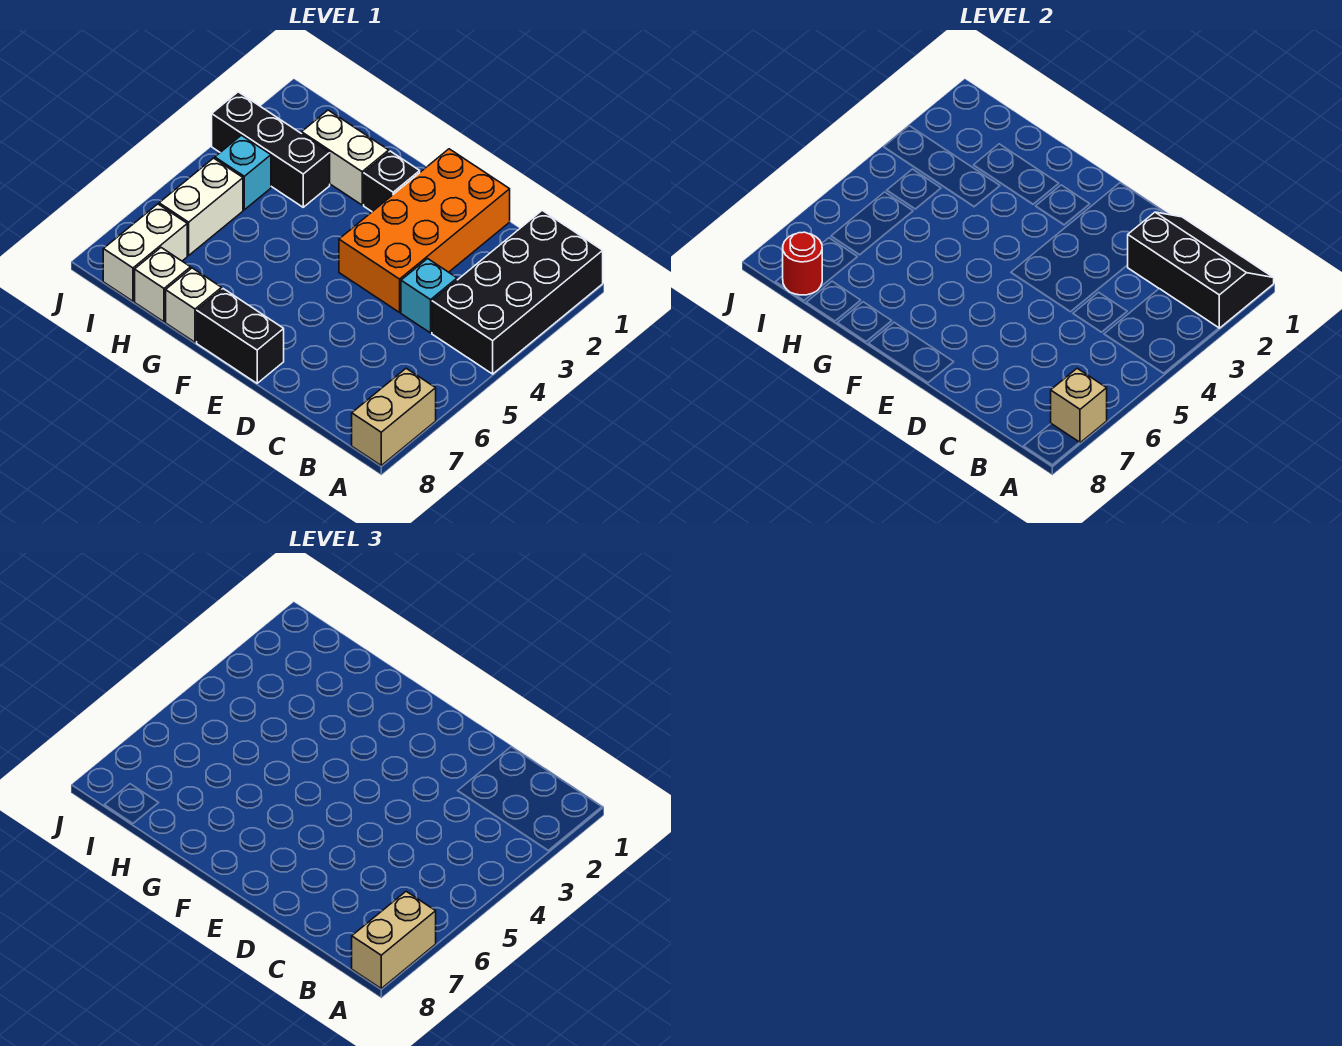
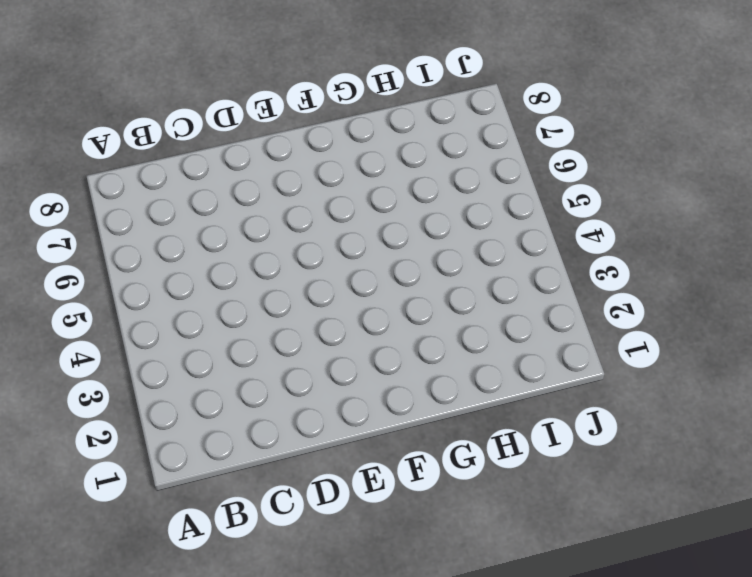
none -> black brick A1:B4 level 1
none -> tan brick A7:A8 level 1
none -> cyan brick C4 level 1

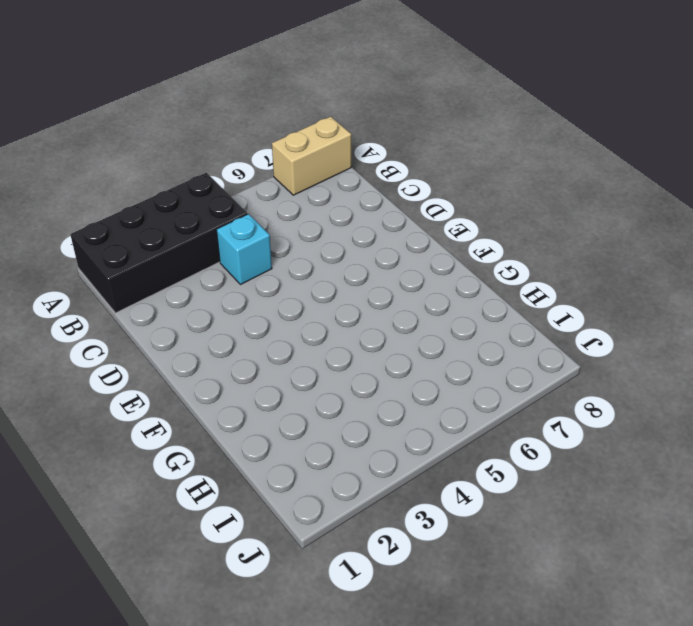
none -> orange brick D1:E4 level 1
none -> black brick E8:F8 level 1
none -> black brick F2 level 1

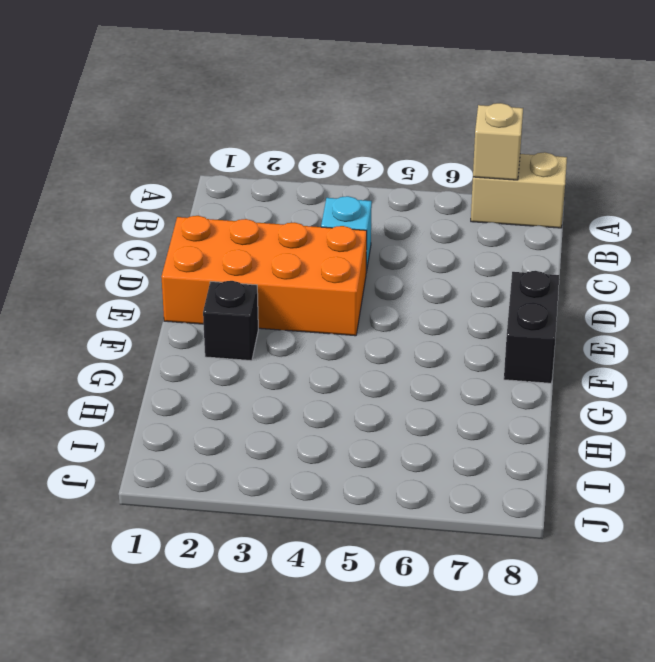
none -> black brick A1:B4 level 1
none -> white brick G2:H2 level 1
none -> white brick G8 level 1

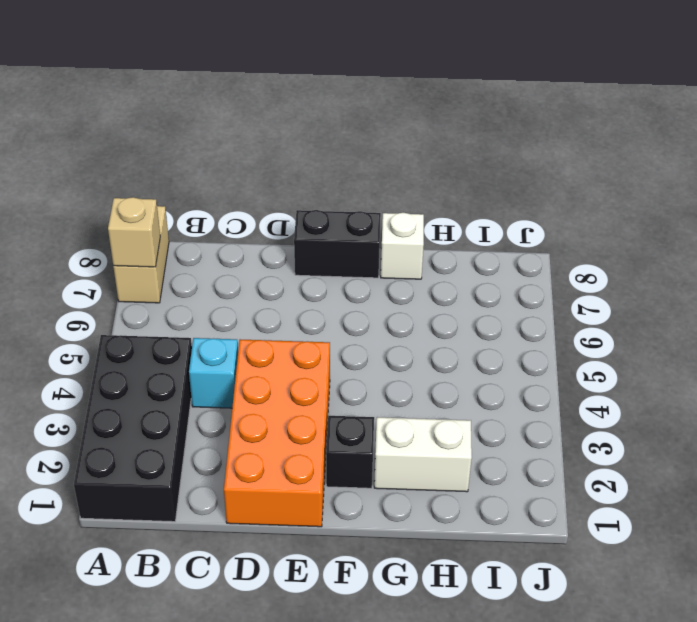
none -> black brick H3:J3 level 1
none -> white brick H8 level 1
none -> cyan brick I4 level 1

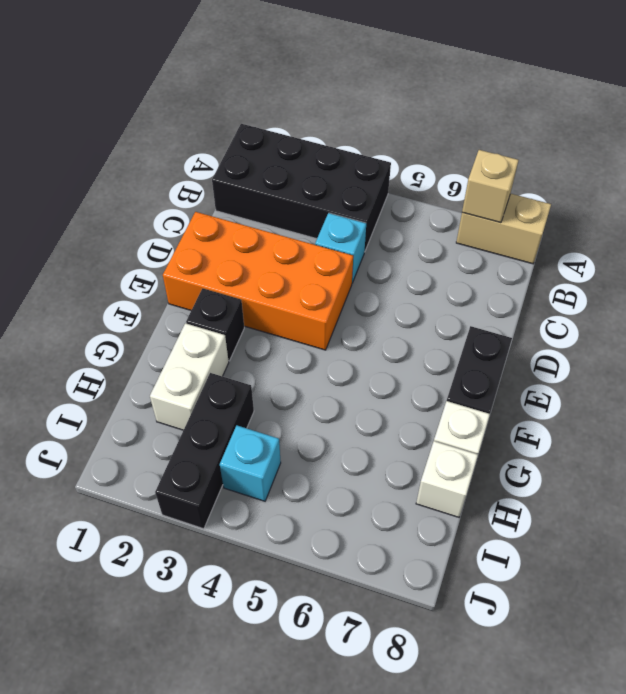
none -> white brick I5:I6 level 1
none -> white brick I7:I8 level 1
none -> black slope A1:C2 level 2 top 2

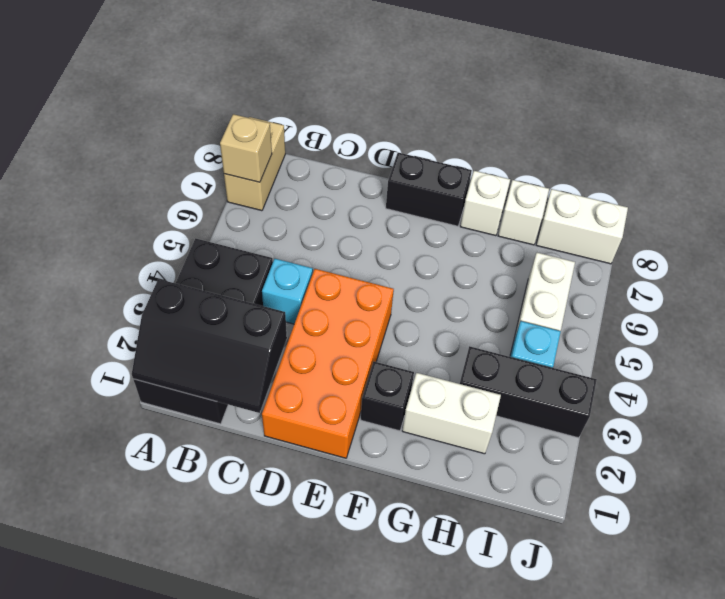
white brick I8:J8 level 1 -> white brick I7:I8 level 1
none -> red round brick I8 level 2
none -> tan brick A7:A8 level 3

